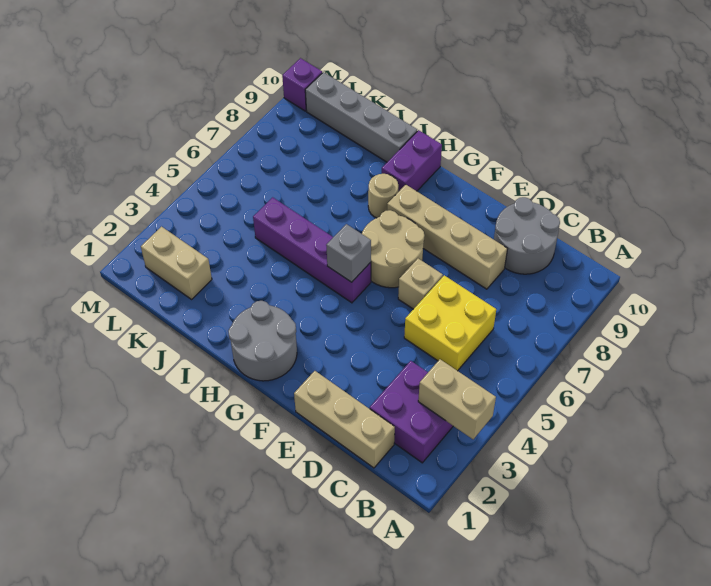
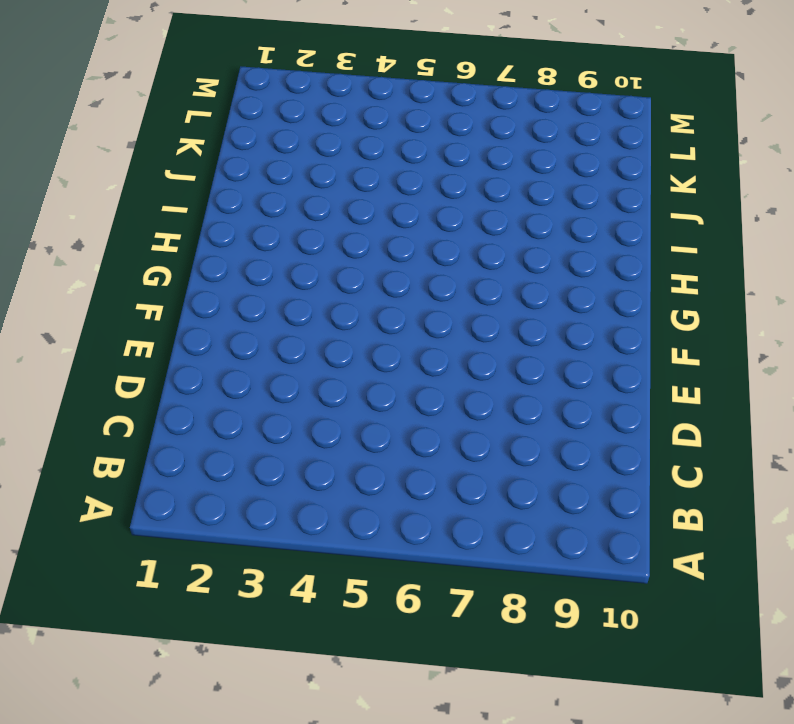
none -> purple brick B2:C3 level 1
none -> tan brick C1:E1 level 1
none -> yellow brick C5:D6 level 1

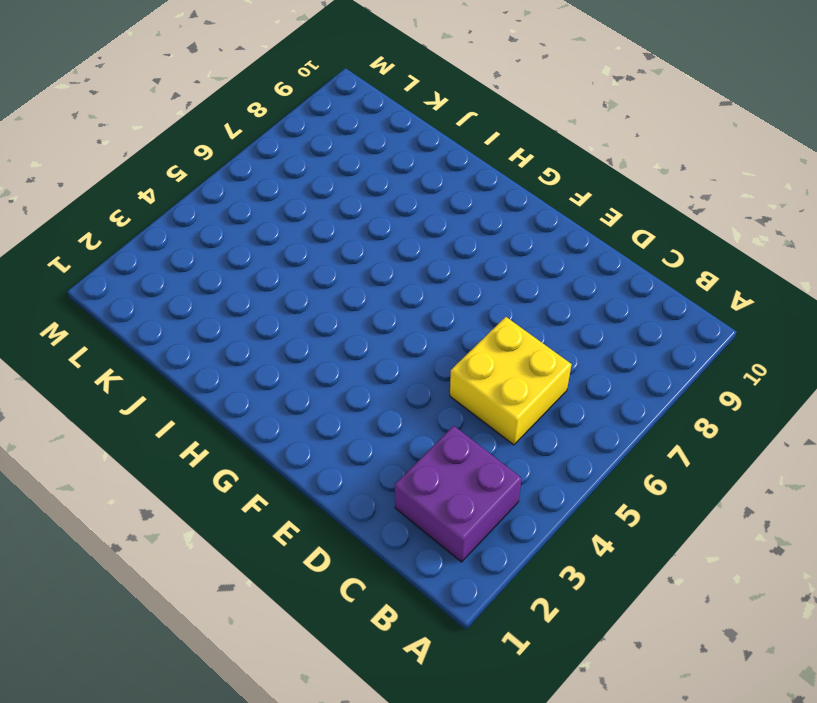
none -> tan brick C1:E1 level 1
none -> grey round brick C9:D10 level 1
none -> tan brick D8:G8 level 1

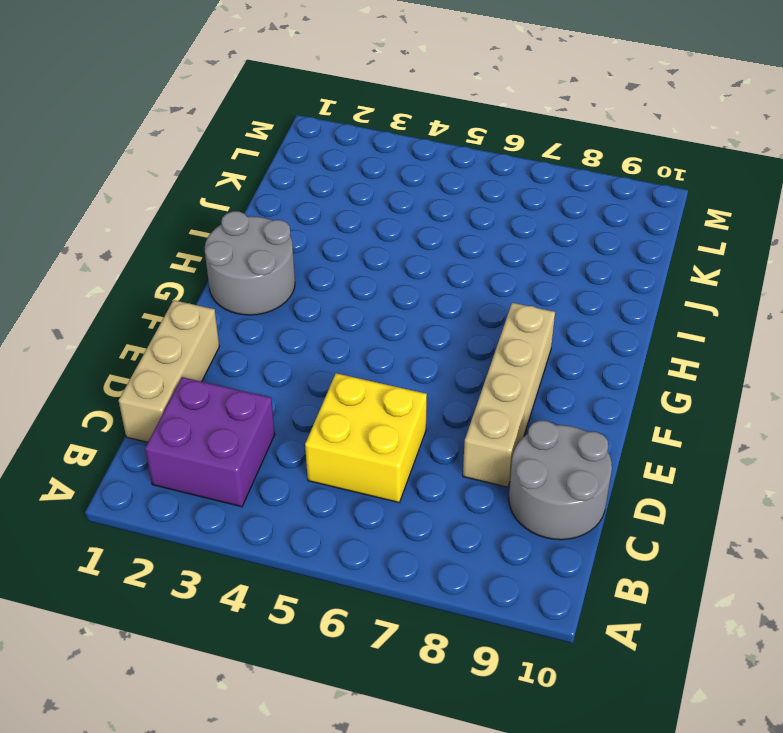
none -> tan brick E6 level 1
none -> tan round brick F6:G7 level 1
none -> purple brick G5:J5 level 1

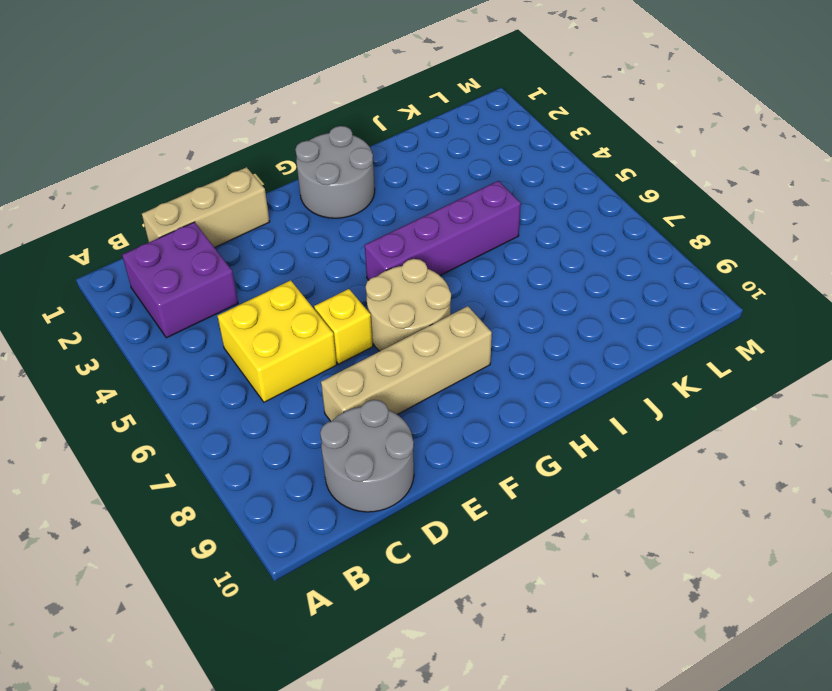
yellow brick E6 level 1 -> tan brick E6 level 1
none -> tan round brick H8 level 1
none -> purple brick H9:H10 level 1
none -> grey brick I10:L10 level 1

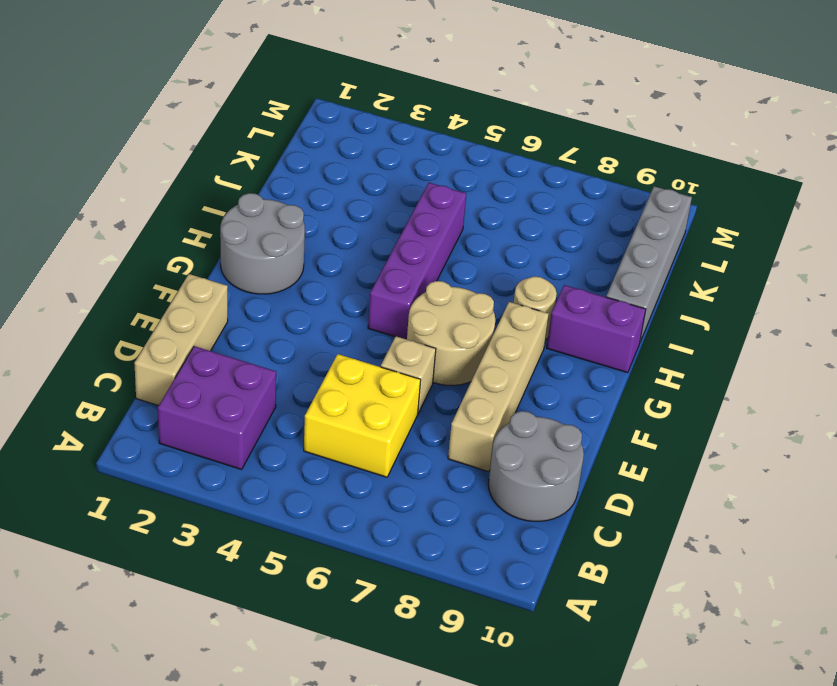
none -> tan brick K2:L2 level 1
none -> purple brick M10 level 1
none -> tan brick A3:B3 level 2

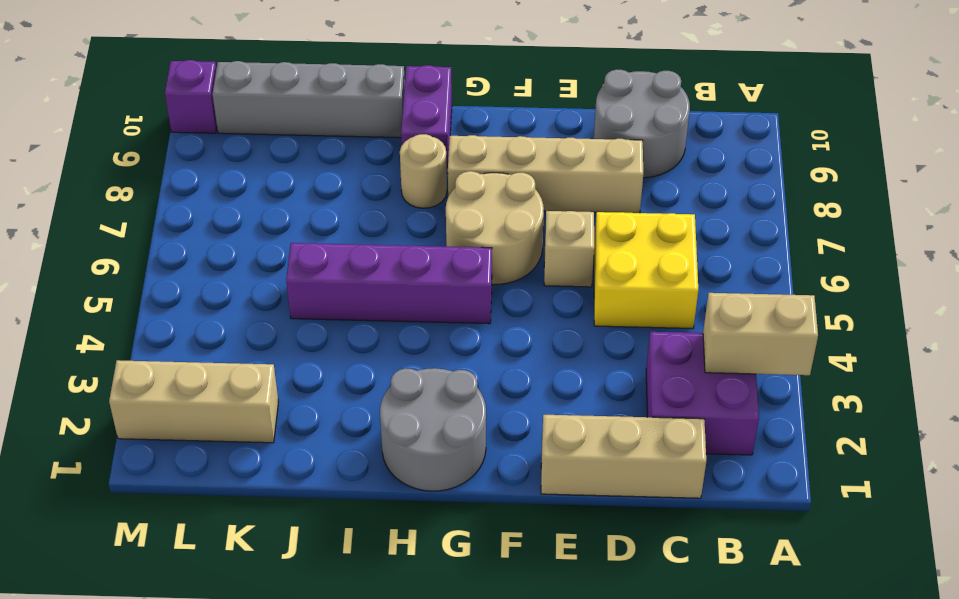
tan brick K2:M2 level 1 -> tan brick K2:L2 level 1
none -> grey brick G5 level 2

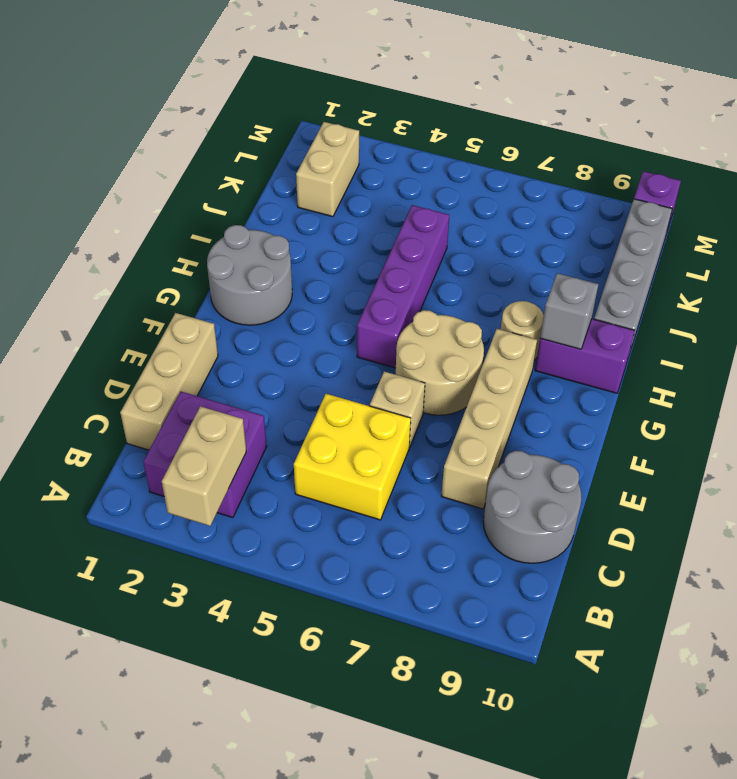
grey brick H9 level 2 -> grey brick G5 level 2

